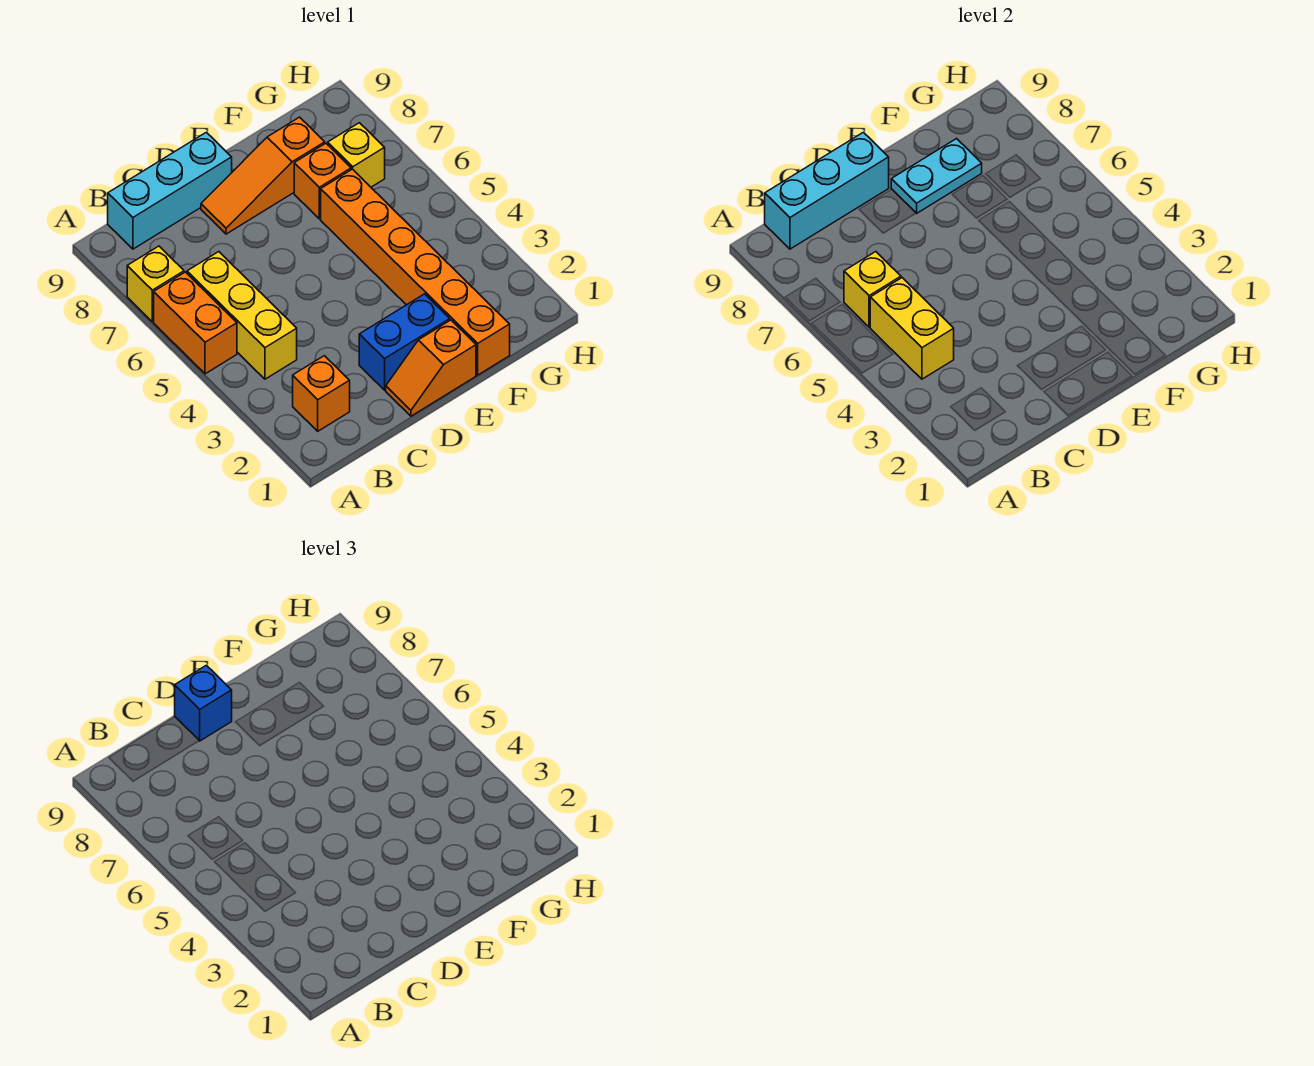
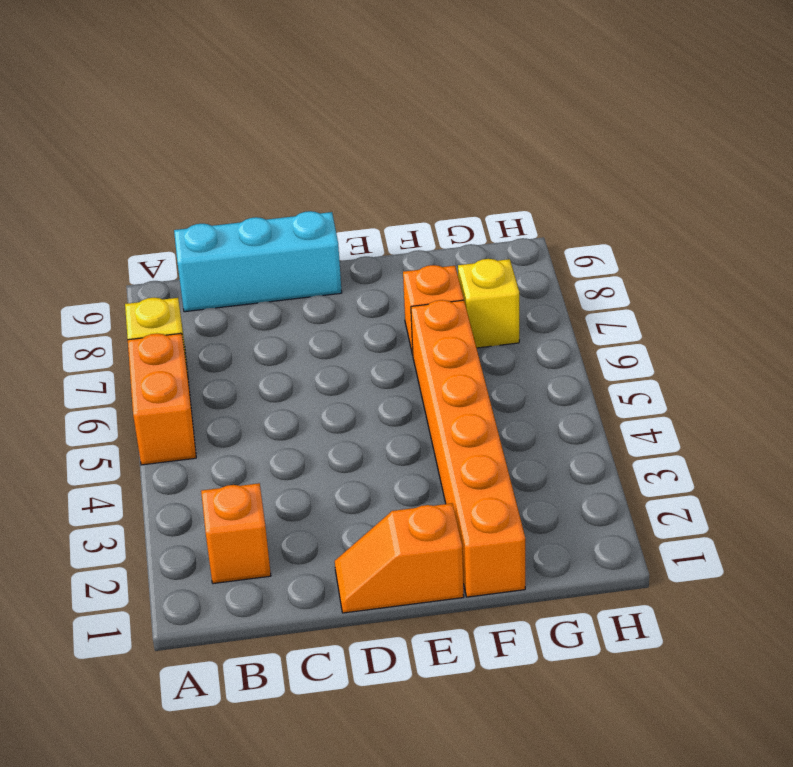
none -> yellow brick B4:B6 level 1
none -> blue brick D2:E2 level 1
none -> orange slope D8:F8 level 1 top F

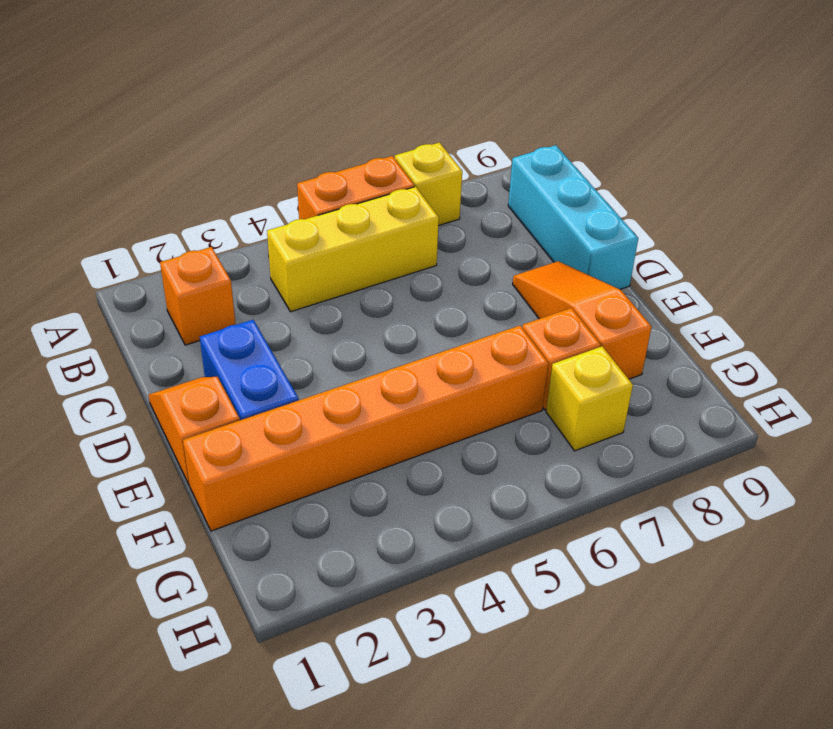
none -> yellow brick B4:B5 level 2
none -> yellow brick B6 level 2
none -> cyan brick B9:D9 level 2

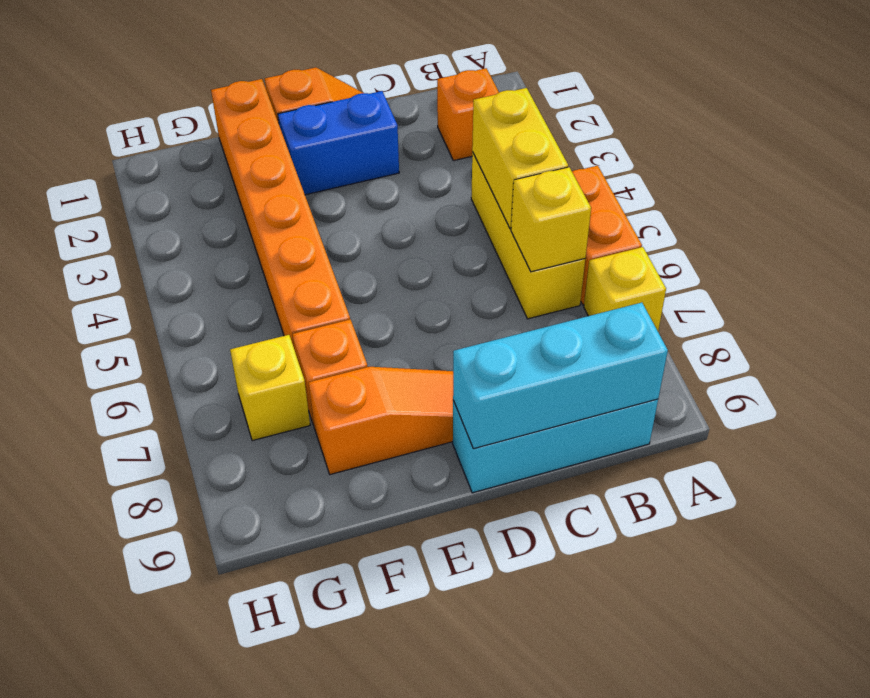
none -> cyan plate E8:F8 level 2
none -> blue brick D9 level 3

